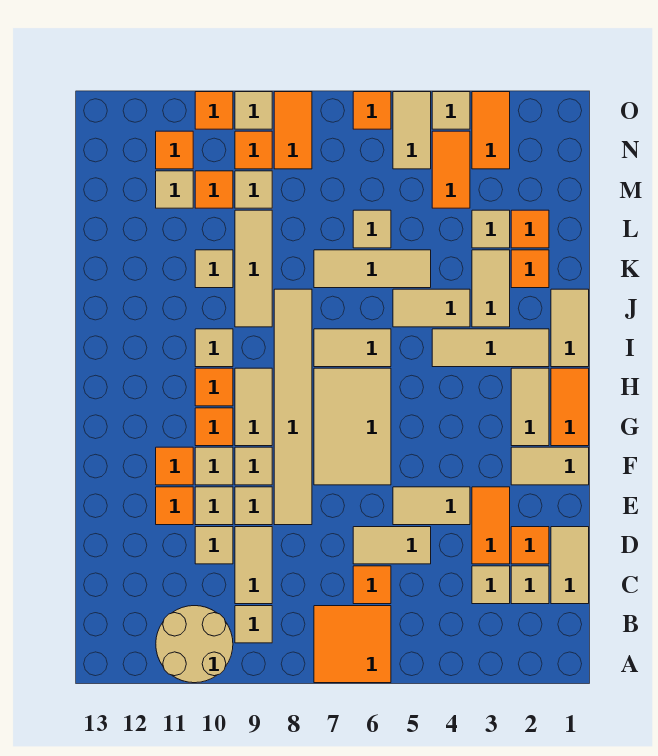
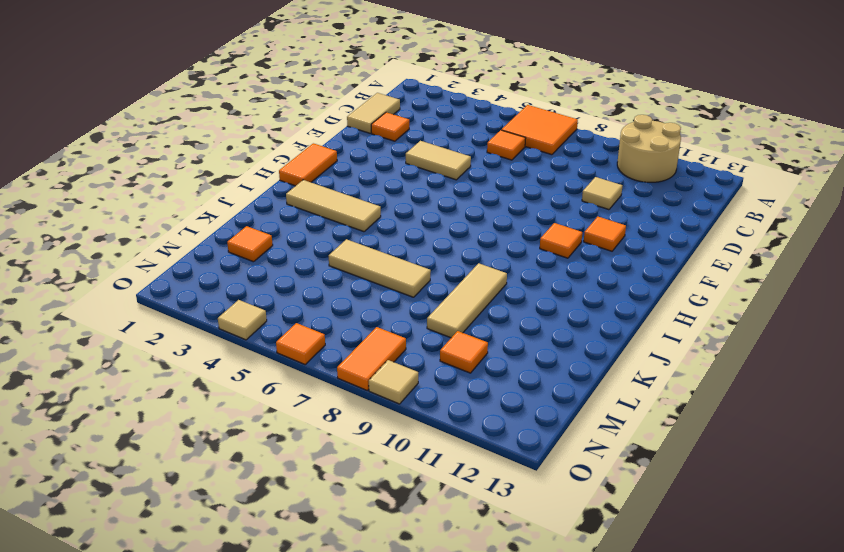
none -> tan tile B9 level 1
none -> tan tile C2 level 1
none -> tan tile C3 level 1
none -> tan tile C9:D9 level 1

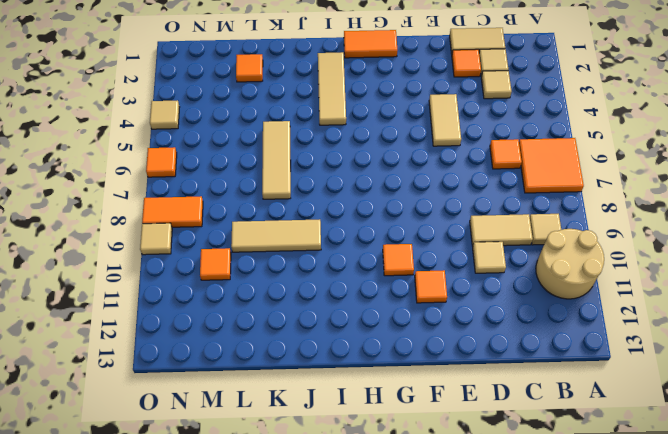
none -> orange tile D3:E3 level 1
none -> tan tile D5:D6 level 1
none -> tan tile E8:J8 level 1
none -> tan tile E9 level 1

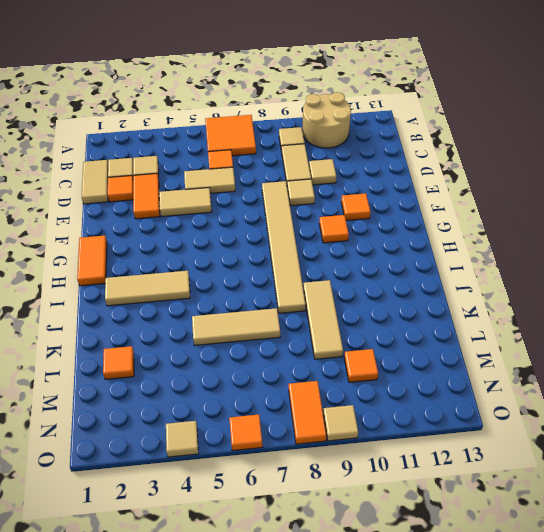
none -> tan tile E10 level 1
none -> orange tile E11 level 1
none -> tan tile F1:F2 level 1
none -> tan tile F6:H7 level 1

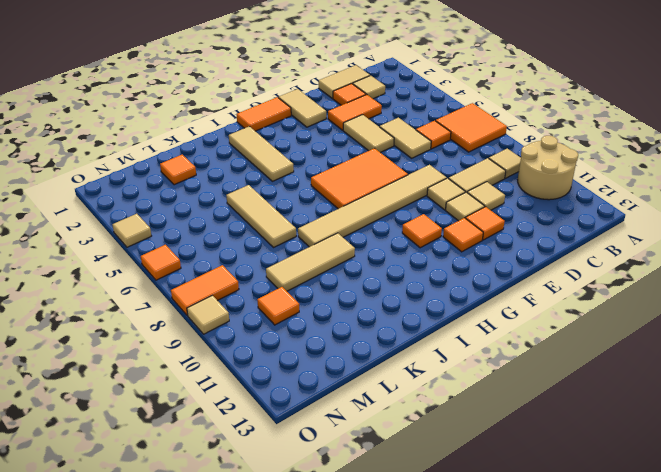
orange tile F6:H7 level 1 -> tan tile F6:H7 level 1
none -> tan tile C3 level 1
none -> tan tile F9 level 1
none -> tan tile F10 level 1
none -> tan tile G2:H2 level 1

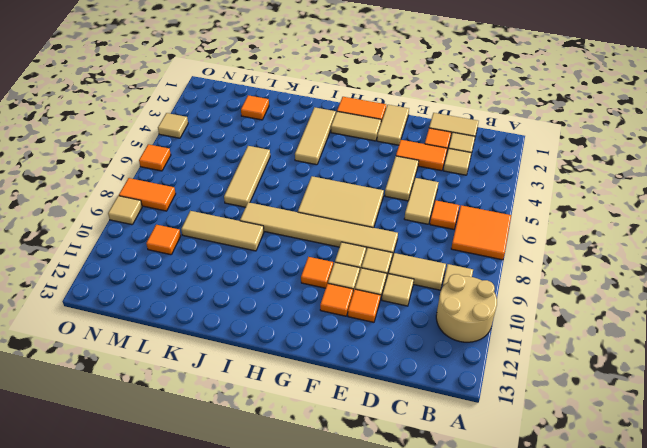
none -> tan tile G9:H9 level 1
none -> orange tile H10 level 1
none -> tan tile I1:J1 level 1
none -> tan tile I6:I7 level 1

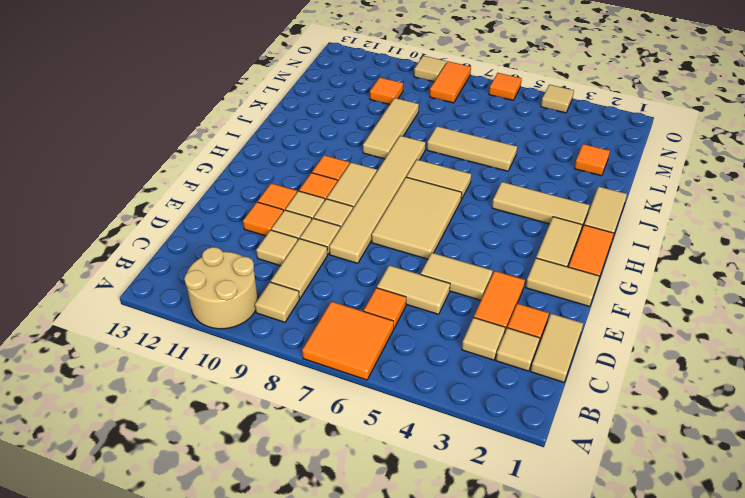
none -> tan tile I10 level 1
none -> tan tile J3:K3 level 1
none -> tan tile J4:J5 level 1
none -> orange tile K2 level 1

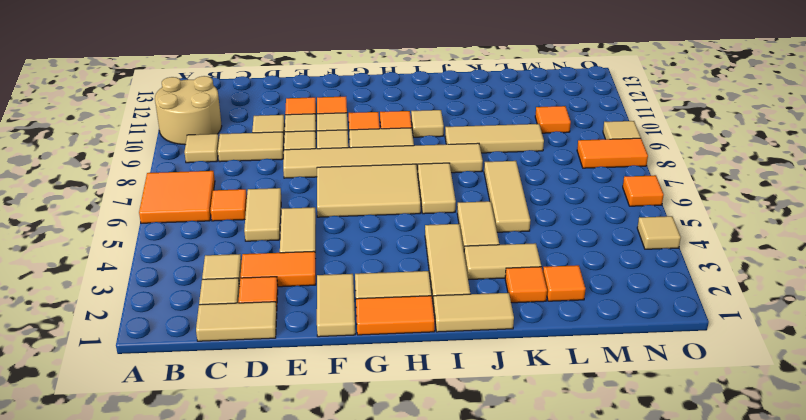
none -> tan tile K10 level 1
none -> tan tile L3 level 1
none -> tan tile L6 level 1
none -> orange tile M4:N4 level 1

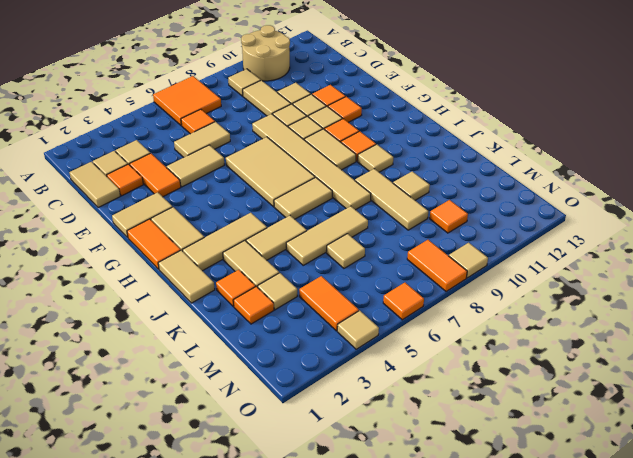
none -> tan tile M9 level 1
none -> tan tile M11 level 1
none -> orange tile N3:O3 level 1
none -> tan tile N5:O5 level 1

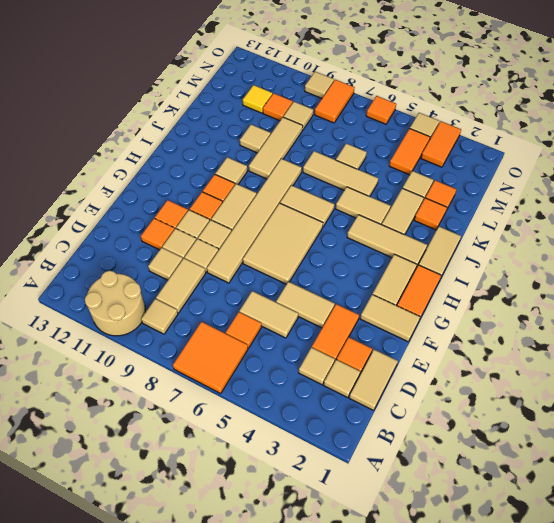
yellow tile M11 level 1 -> tan tile M11 level 1
none -> tan tile N5:O5 level 1
none -> orange tile N9 level 1
none -> orange tile N11 level 1
none -> orange tile O10 level 1

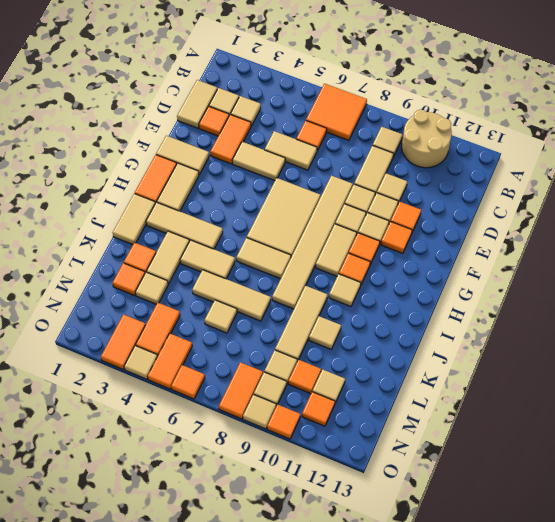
orange tile N5:O5 level 1 -> tan tile N5:O5 level 1
tan tile N9 level 1 -> orange tile N9 level 1

